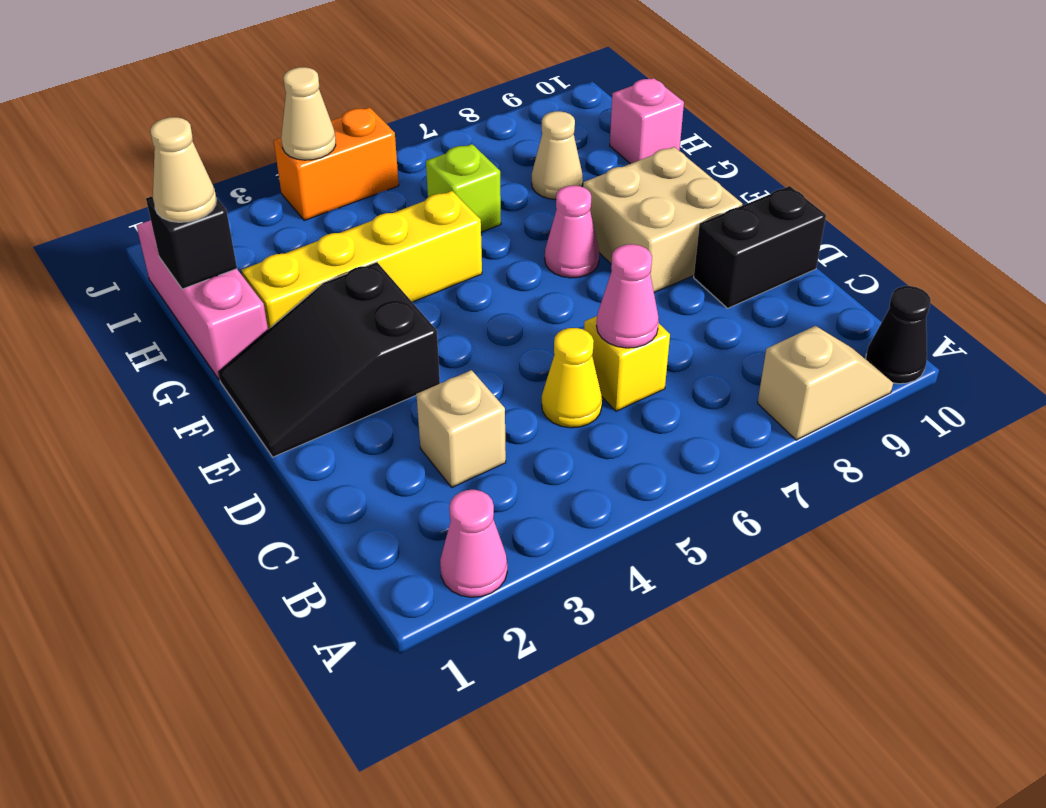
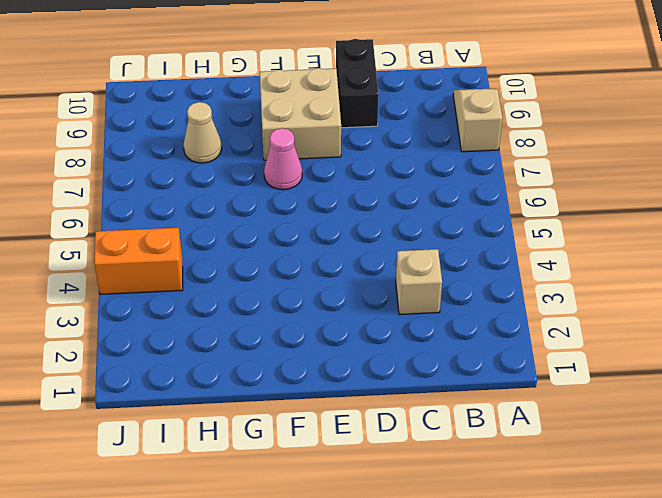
orange brick I4:J4 level 1 -> orange brick J4:J5 level 1
none -> pink cone A2 level 1
none -> black cone A10 level 1
none -> yellow cone C5 level 1

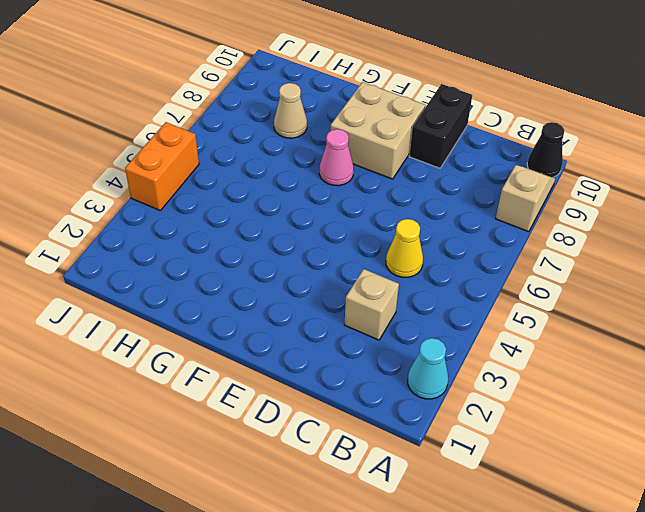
cyan cone A2 level 1 -> pink cone A2 level 1
none -> yellow brick C6 level 1
none -> black slope E1:F3 level 1 top 3
none -> pink brick G1:I1 level 1

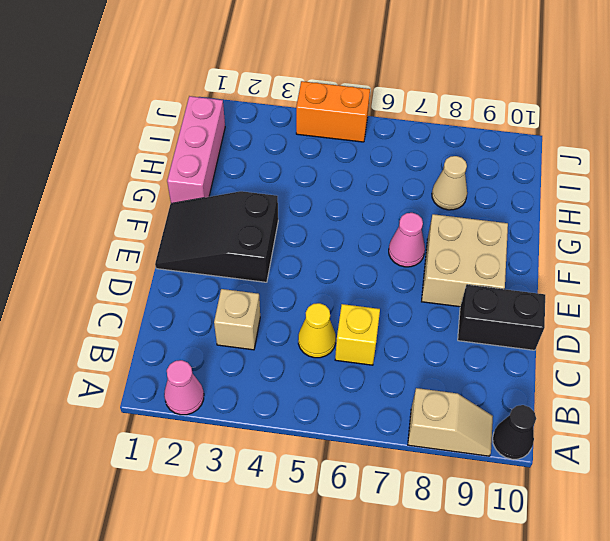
none -> yellow brick G2:G5 level 1
none -> lime brick H6 level 1
none -> pink brick H10 level 1

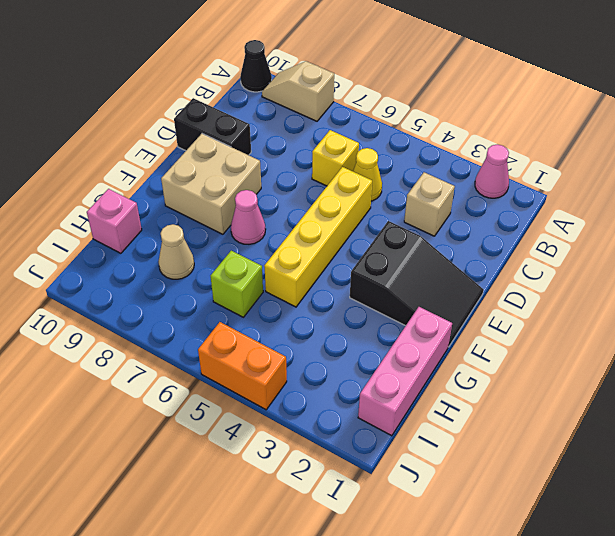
yellow brick D5:G5 level 1 -> yellow brick G2:G5 level 1
none -> pink cone C6 level 2
none -> black brick H1 level 2
none -> tan cone J4 level 2

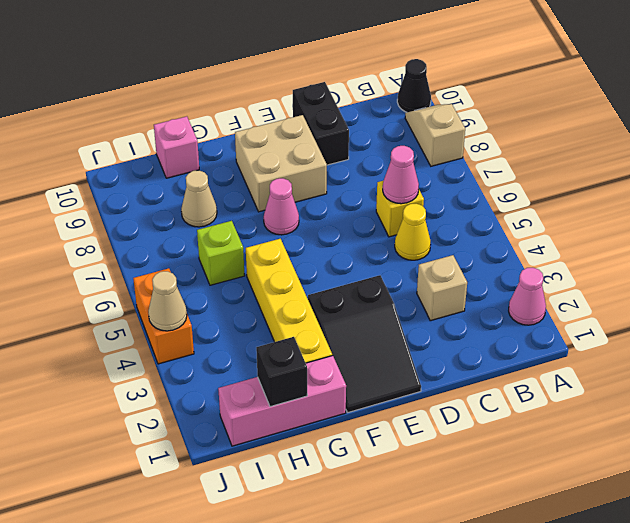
none -> tan cone H1 level 3

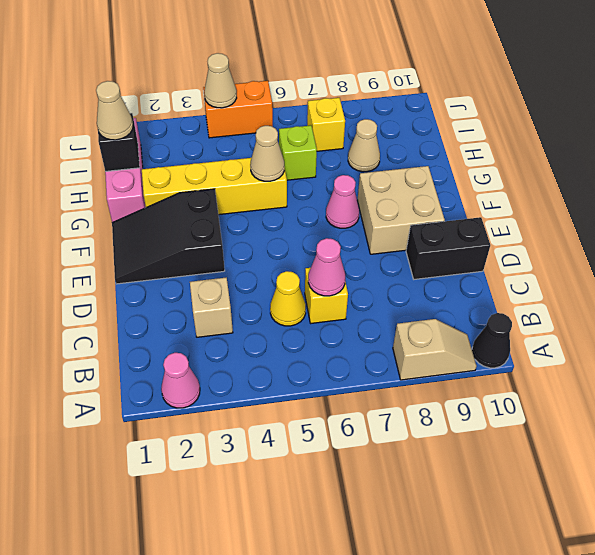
tan cone G5 level 2 -> none
yellow brick I7 level 1 -> none
none -> pink brick H10 level 1

